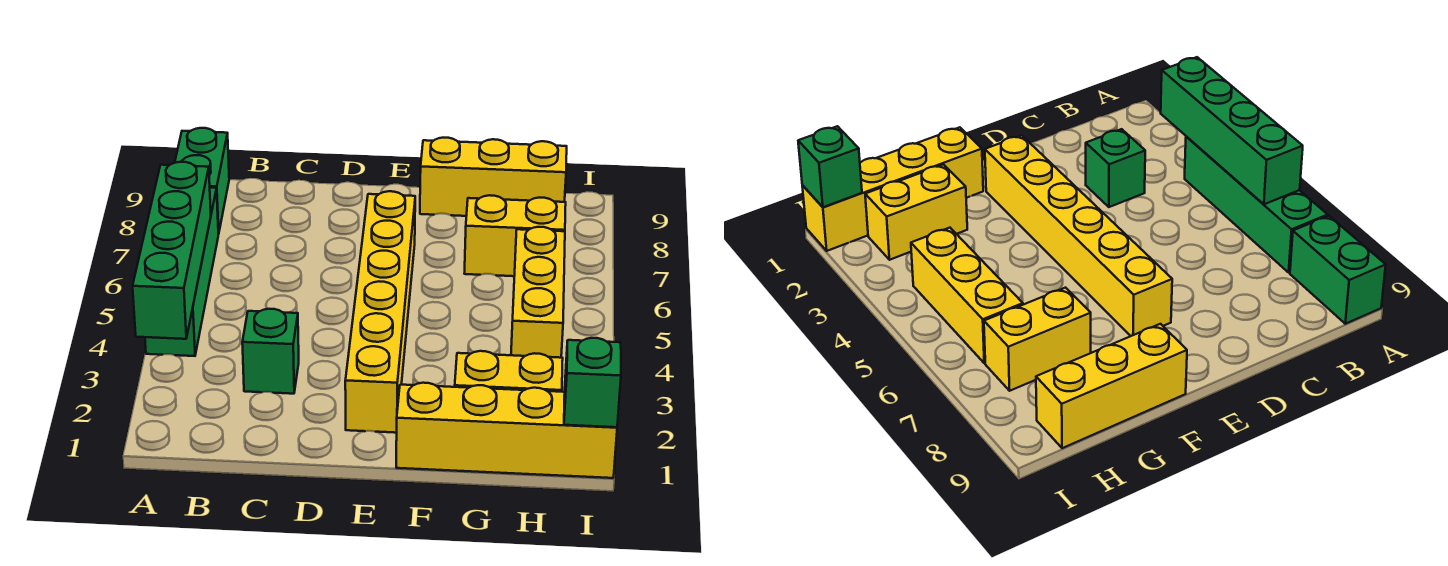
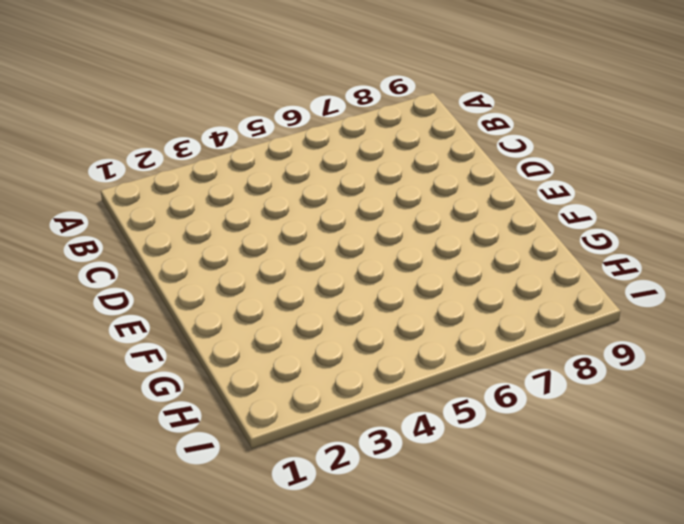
none -> green brick A4:A7 level 1
none -> green brick A8:A9 level 1

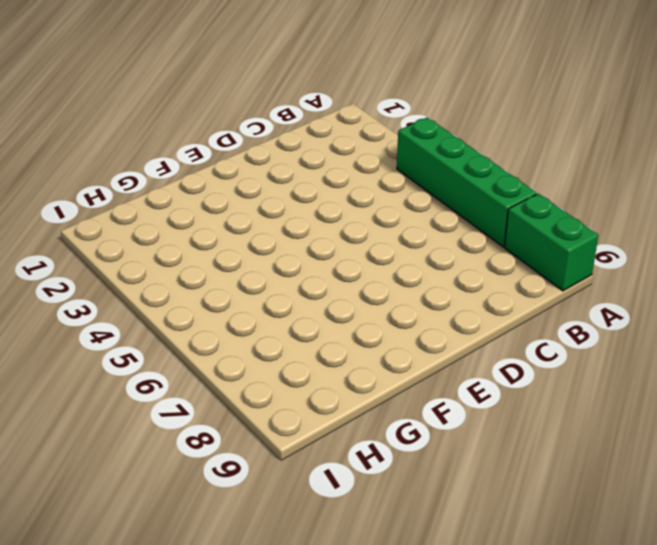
none -> green brick C3 level 1
none -> yellow brick E2:E7 level 1

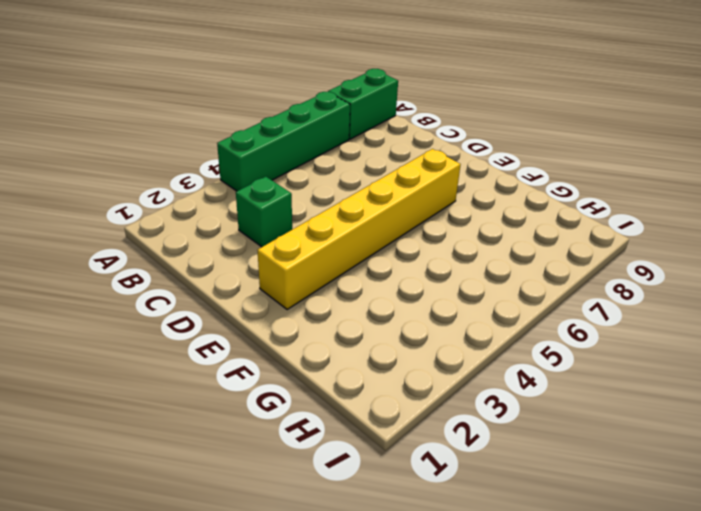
none -> yellow brick F1:I1 level 1
none -> yellow brick F9:H9 level 1

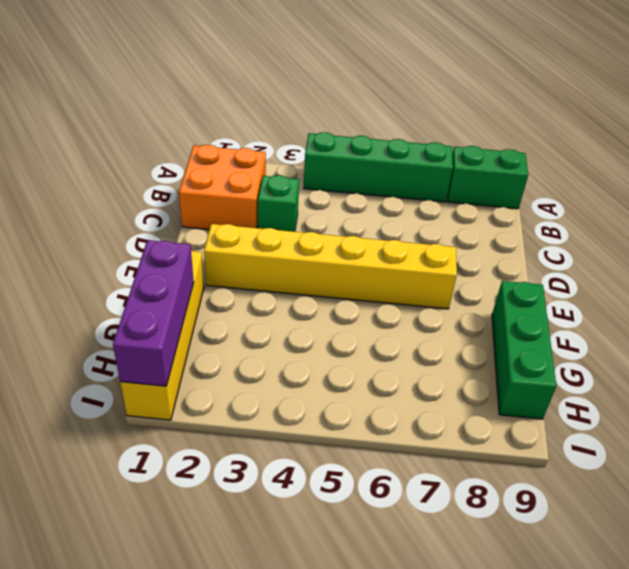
orange brick B1:C2 level 1 -> none
green brick F9:H9 level 1 -> yellow brick F9:H9 level 1
purple brick G1:I1 level 2 -> green brick I1 level 2
none -> yellow brick G2:H2 level 1
none -> yellow brick G7:H7 level 1

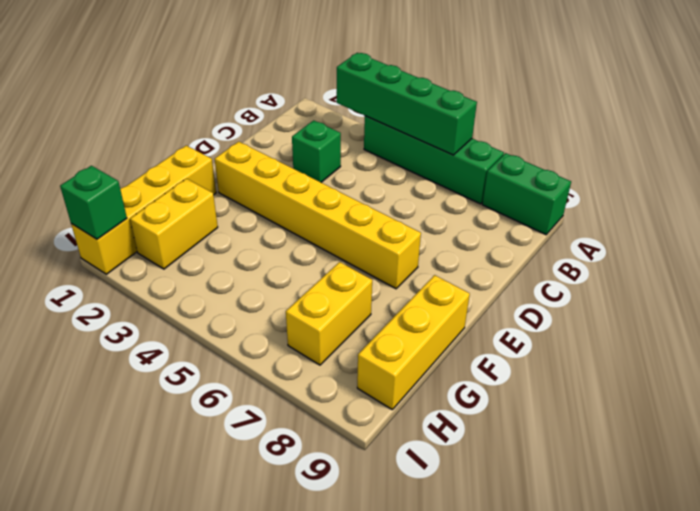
none -> yellow brick H4:H6 level 1

